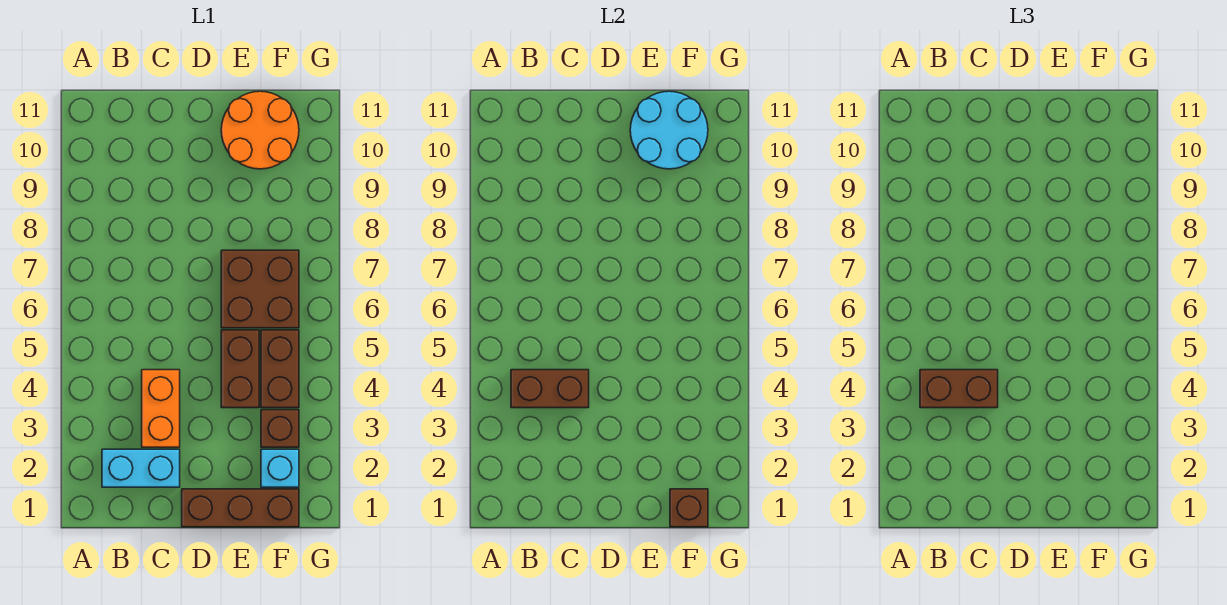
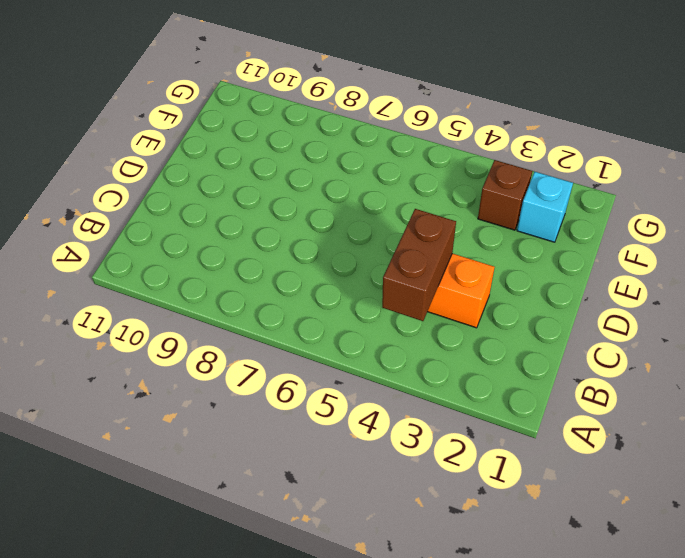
none -> cyan brick B2:C2 level 1
none -> brown brick D1:F1 level 1
none -> brown brick E4:E5 level 1

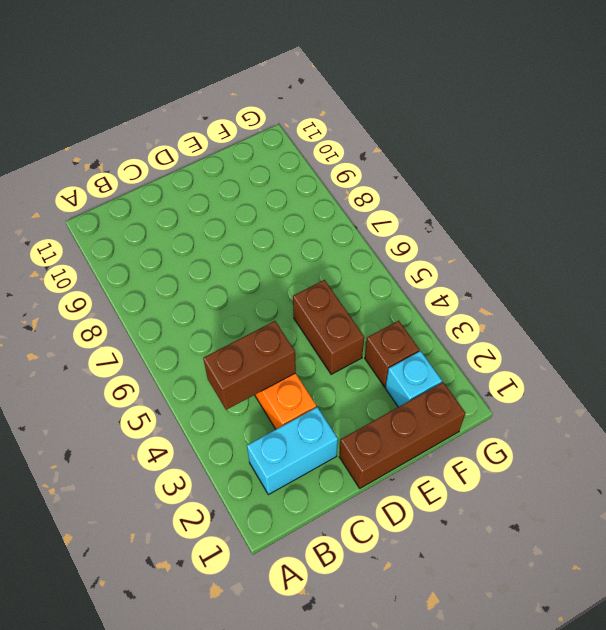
none -> brown brick E6:F7 level 1
none -> orange round brick E10:F11 level 1
none -> brown brick F4:F5 level 1

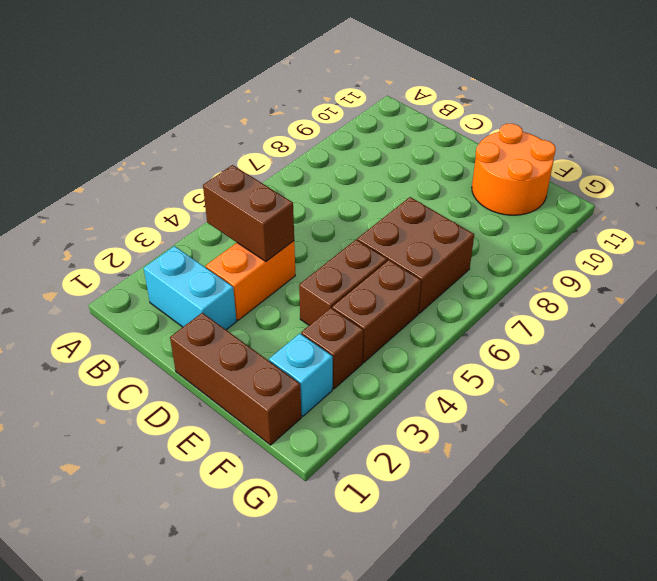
none -> cyan round brick E10:F11 level 2
none -> brown brick F1 level 2
none -> brown brick B4:C4 level 3

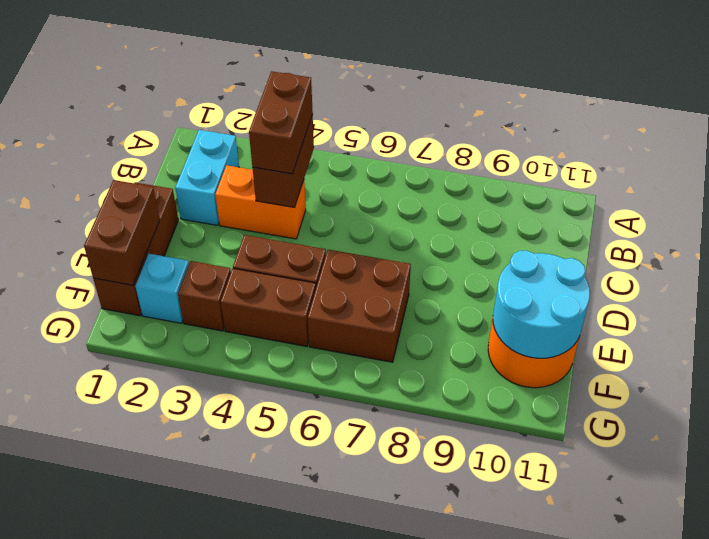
brown brick E1:F1 level 2 -> brown brick F1 level 2

